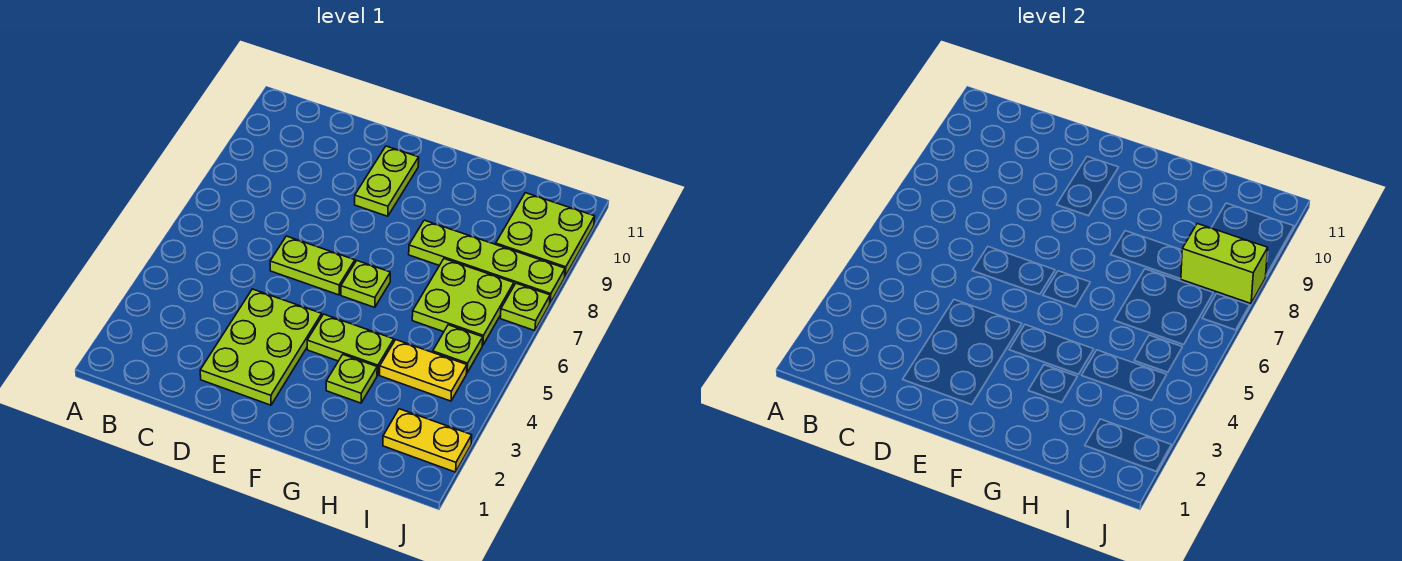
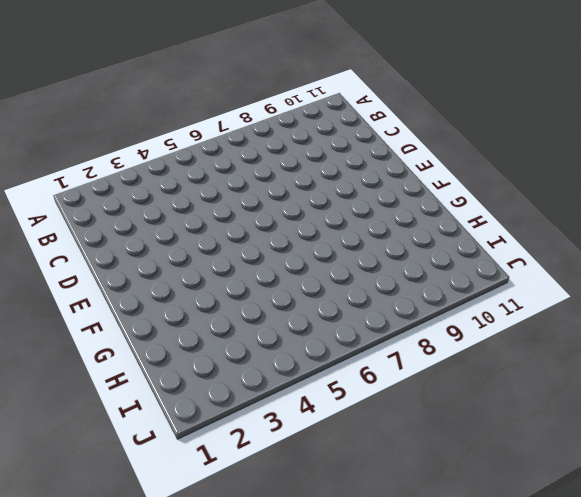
none -> lime plate D2:E4 level 1
none -> lime plate D6:E6 level 1
none -> lime plate E9:E10 level 1

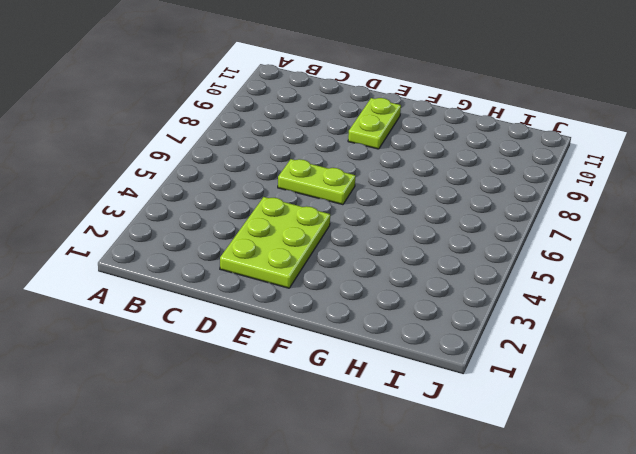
none -> lime plate F4:G4 level 1
none -> lime plate F6 level 1
none -> lime plate G3 level 1

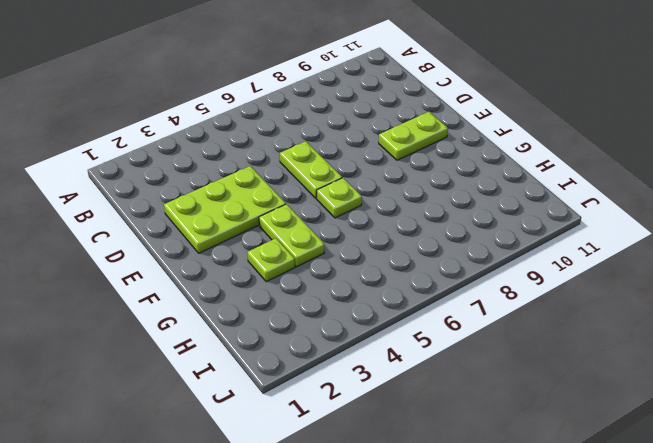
none -> lime plate G8:J8 level 1
none -> yellow plate H4:I4 level 1
none -> lime plate H6:I7 level 1

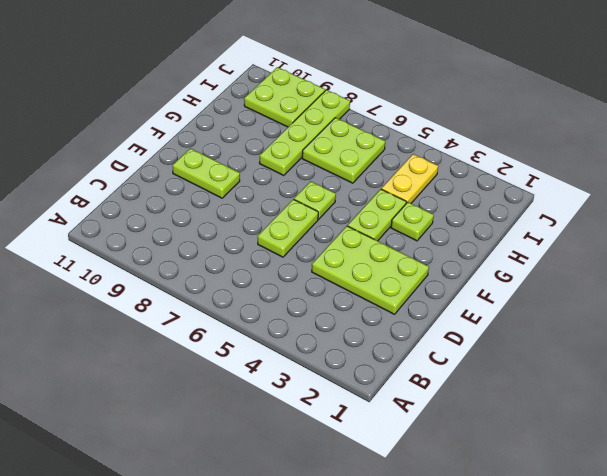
none -> yellow plate I2:J2 level 1
none -> lime plate I5 level 1
none -> lime plate J7 level 1

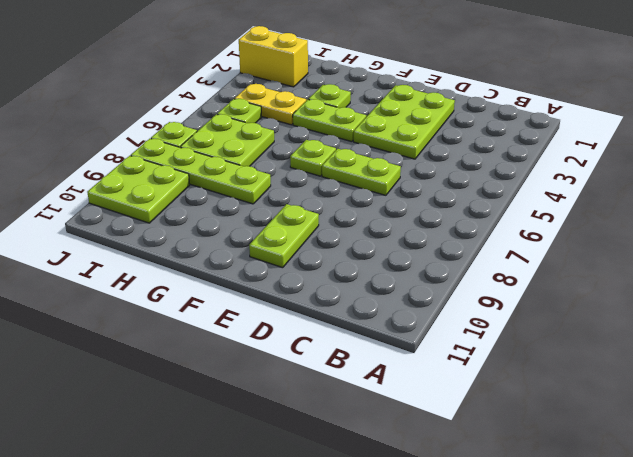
yellow brick I2:J2 level 1 -> yellow plate I2:J2 level 1
none -> lime brick I8:J8 level 2

